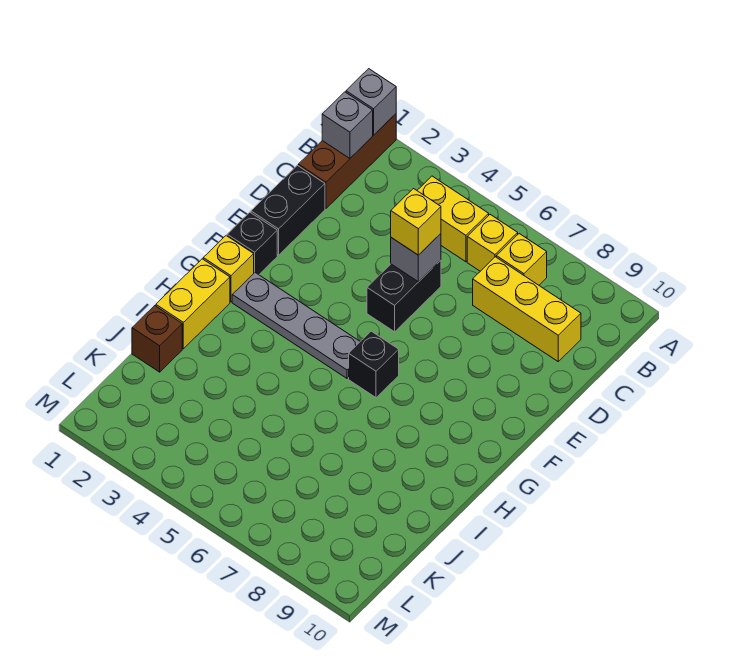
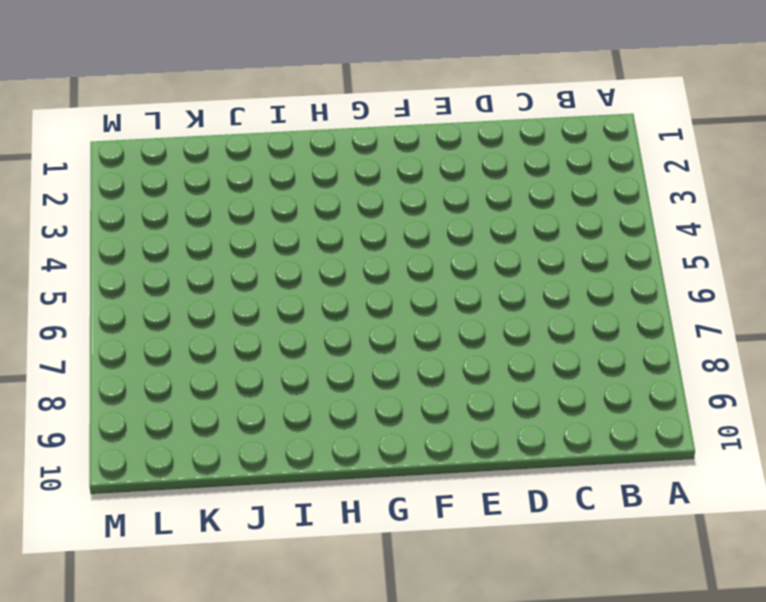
none -> brown brick A1:C1 level 1
none -> yellow brick B4:B5 level 1
none -> yellow brick B6 level 1

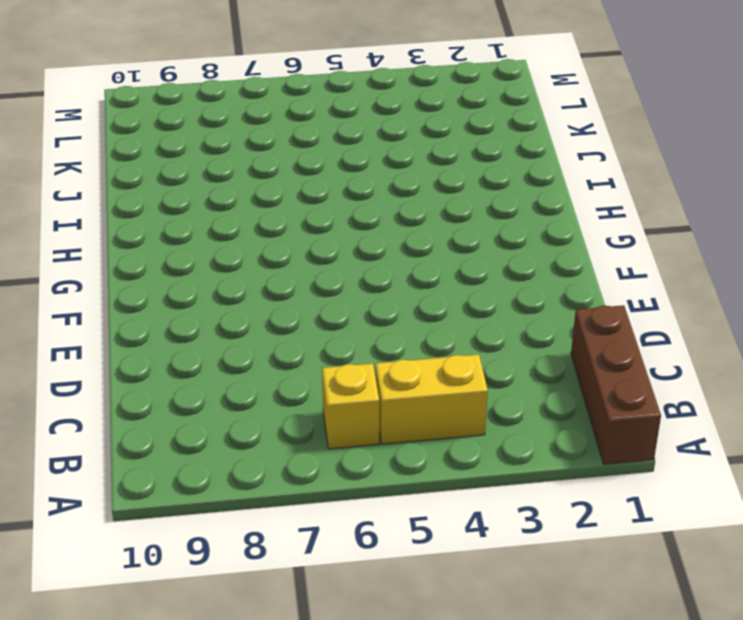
none -> yellow brick B7 level 1
none -> yellow brick C7:C9 level 1
none -> black brick D1:E1 level 1

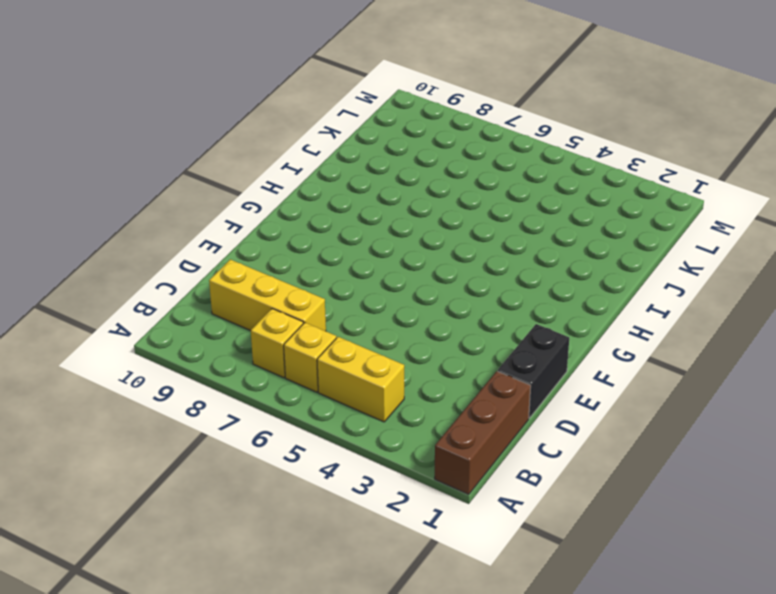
none -> black brick D5:E5 level 1
none -> black brick F1 level 1
none -> yellow brick G1 level 1

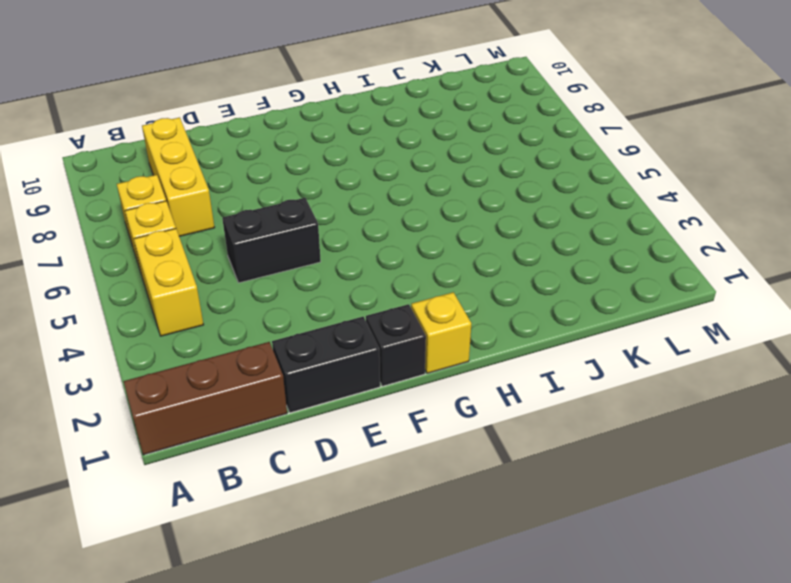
none -> grey plate G2:G5 level 1
none -> black brick G6 level 1
none -> yellow brick H1:I1 level 1

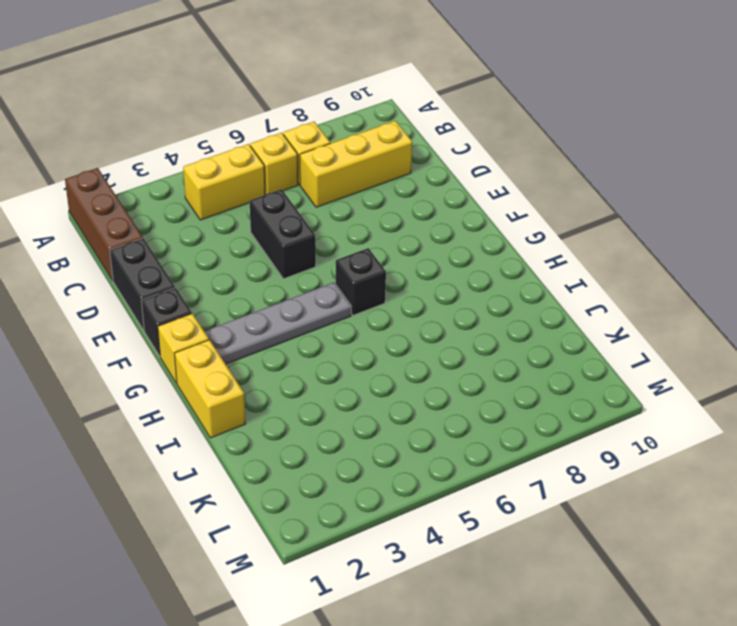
none -> brown brick J1 level 1
none -> grey brick A1 level 2
none -> grey brick B1 level 2

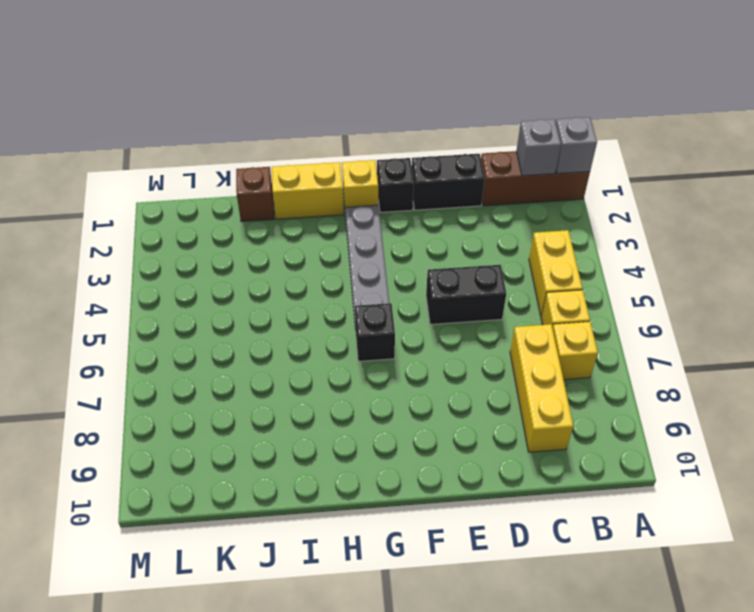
none -> grey brick D5 level 2
none -> yellow brick D5 level 3

